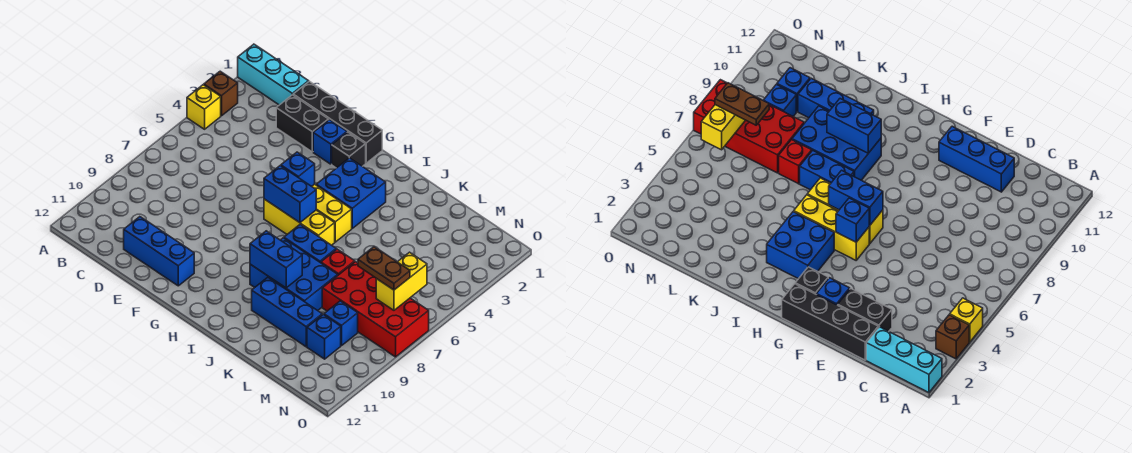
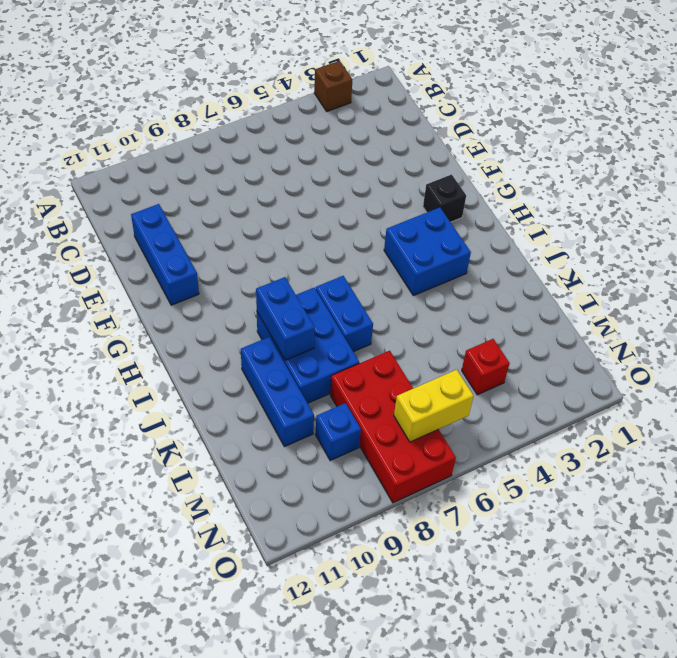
red brick M4 level 1 -> red brick K7 level 1
none -> cyan brick A1:C1 level 1
none -> yellow brick A4 level 1
none -> black brick D1:G1 level 1

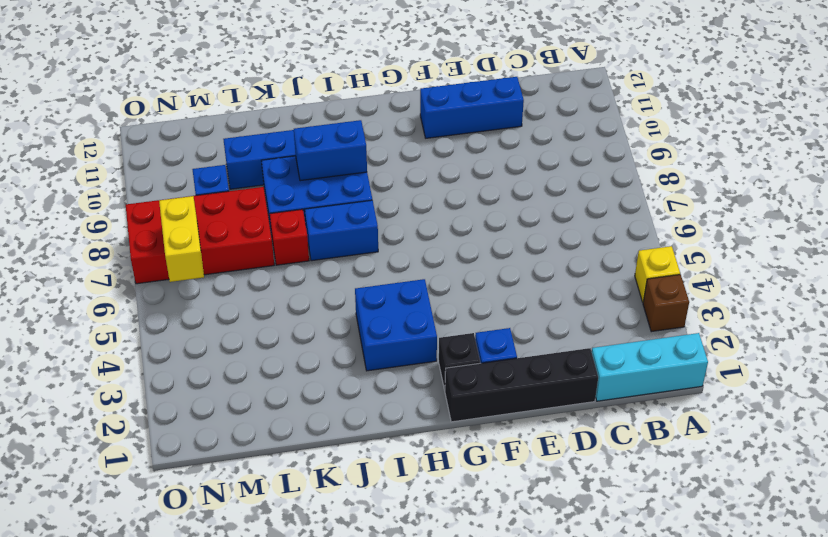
none -> black brick D2:E2 level 1
none -> yellow brick G5:I5 level 1
none -> yellow brick G6:I6 level 1

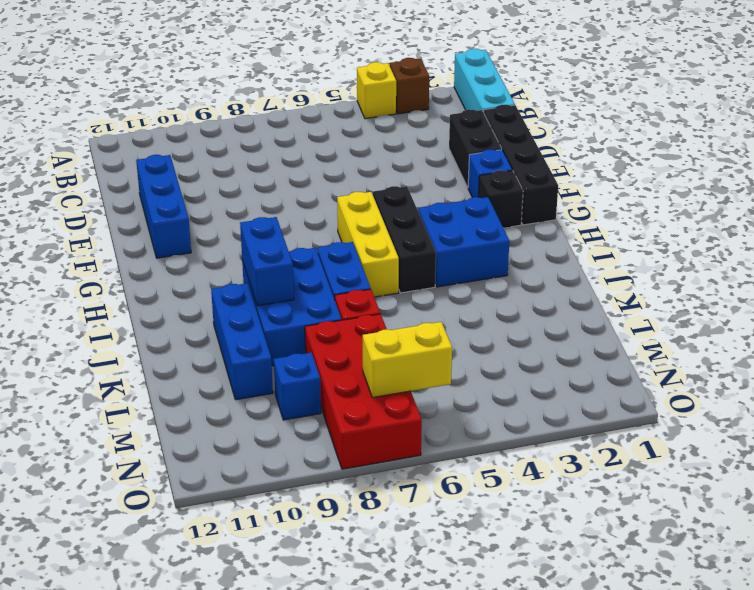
black brick G5:I5 level 1 -> yellow brick G5:I5 level 1
none -> blue brick M10 level 1
none -> blue brick G5 level 2
none -> blue brick G6:H6 level 2

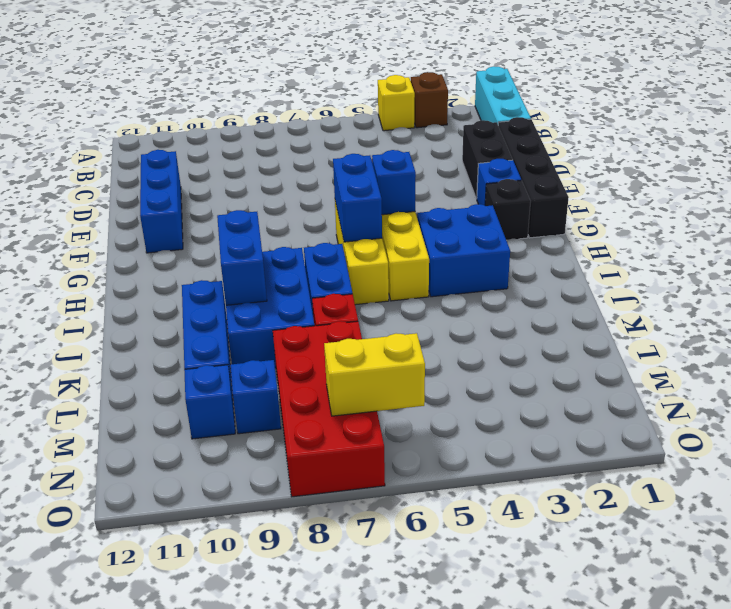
none -> brown plate M7:N7 level 3

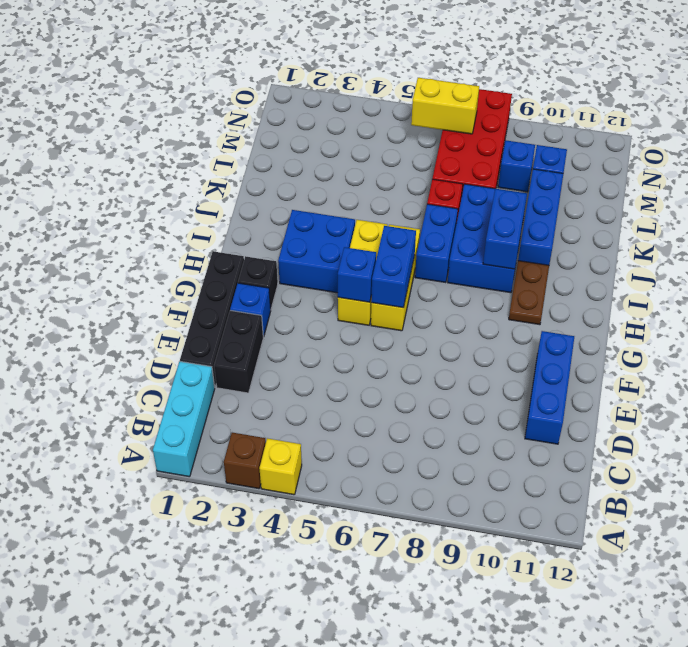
brown plate H10:I10 level 1 -> brown plate M7:N7 level 3

